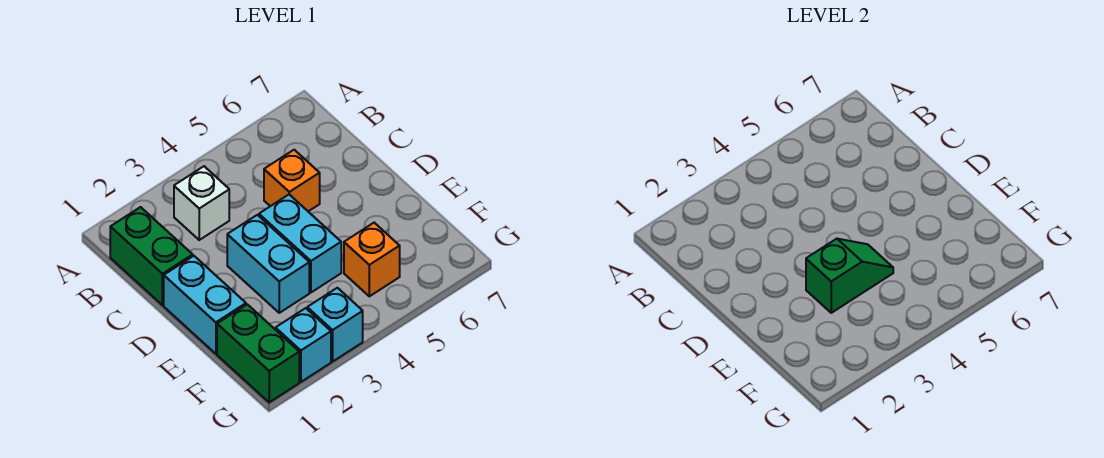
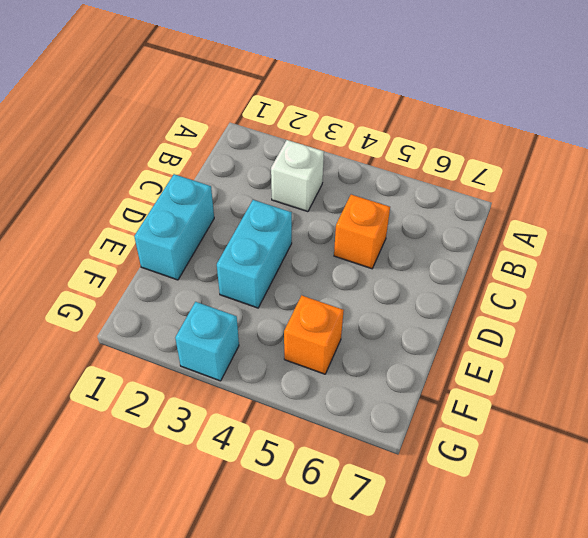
none -> green brick B1:C1 level 1
none -> cyan brick D4:E4 level 1

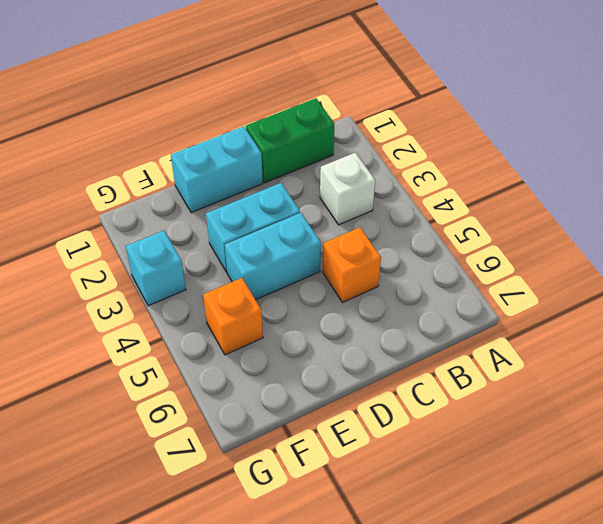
none -> green brick F1:G1 level 1
none -> cyan brick G2 level 1

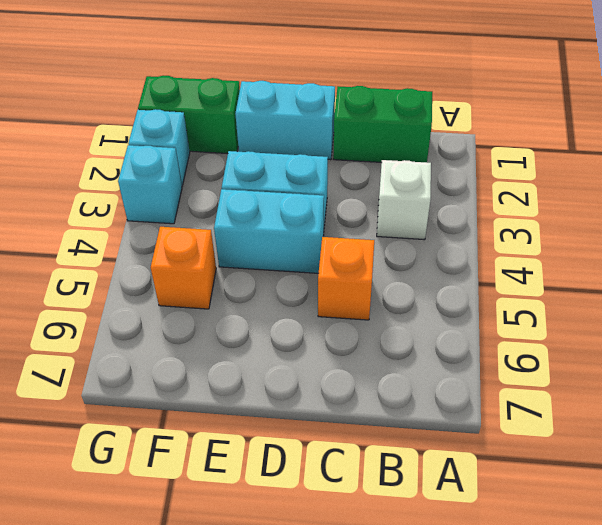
none -> green slope E3:E4 level 2 top 3

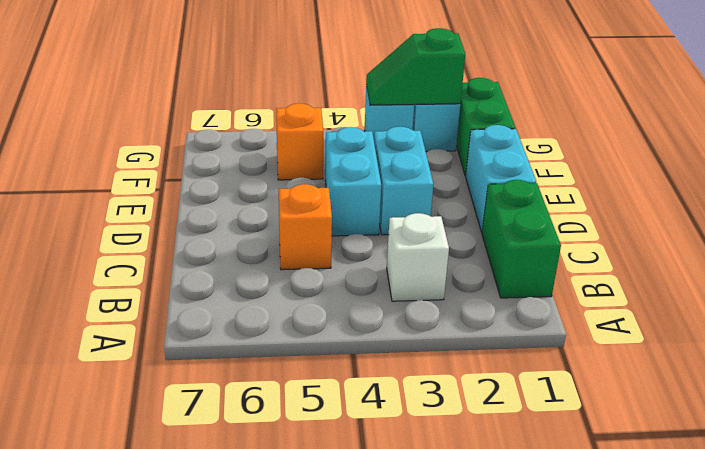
green slope G2:G3 level 2 top 2 -> green slope E3:E4 level 2 top 3

